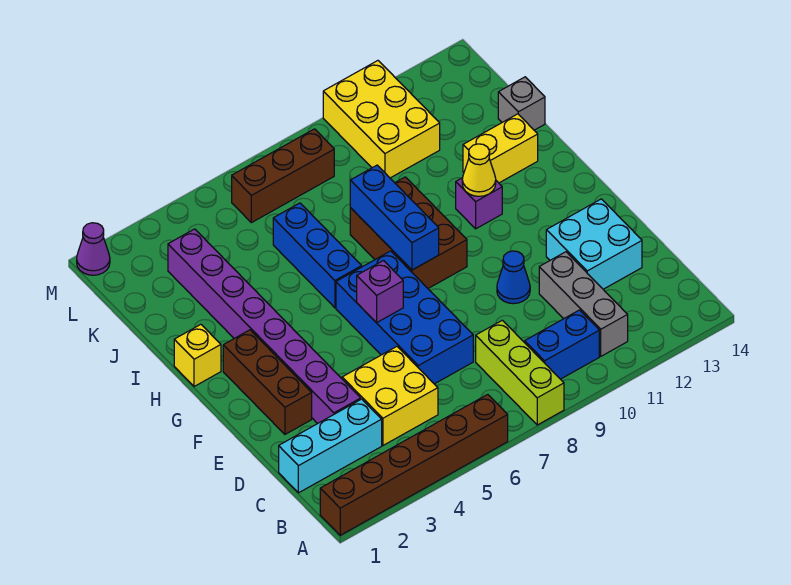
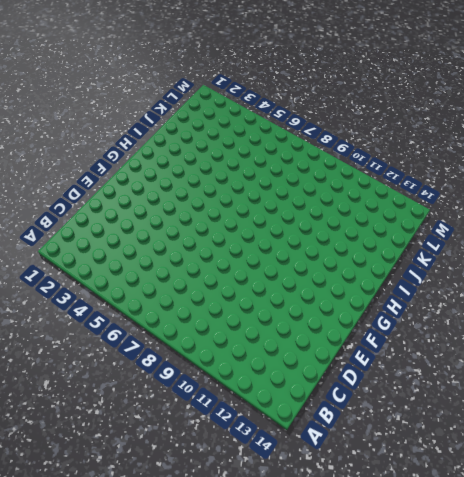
none -> brown brick A1:A6 level 1
none -> lime brick A8:C8 level 1
none -> blue brick B9:B10 level 1

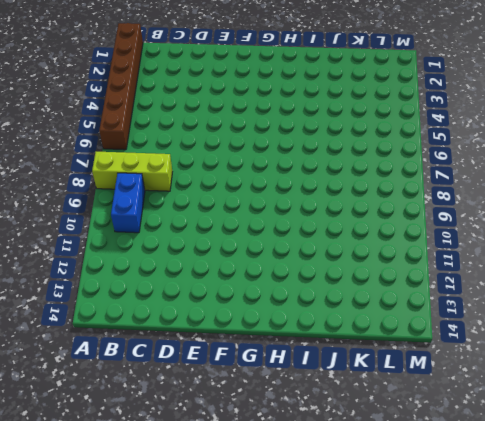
none -> grey brick B11:D11 level 1
none -> cyan brick C1:C3 level 1
none -> yellow brick C4:D5 level 1

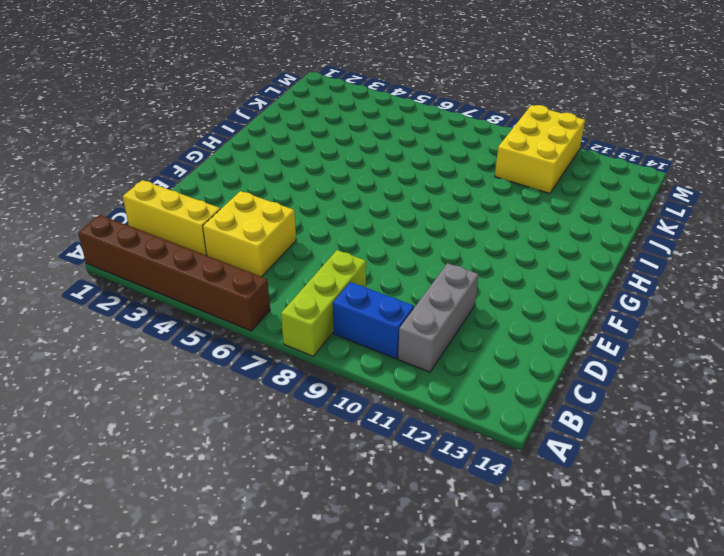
yellow brick C1:C3 level 1 -> cyan brick C1:C3 level 1
none -> purple brick D3:K3 level 1
none -> blue brick D6:G7 level 1
none -> cyan brick D12:E13 level 1

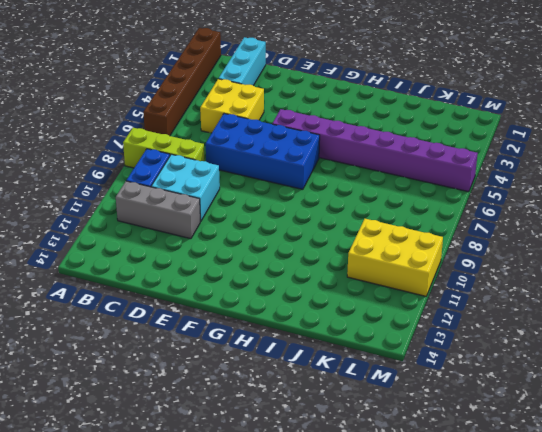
cyan brick C9:D10 level 1 -> cyan brick D12:E13 level 1
purple brick F5:M5 level 1 -> purple brick D3:K3 level 1
none -> brown brick E2:G2 level 1
none -> blue cone E10 level 1
none -> brown brick G8:I9 level 1

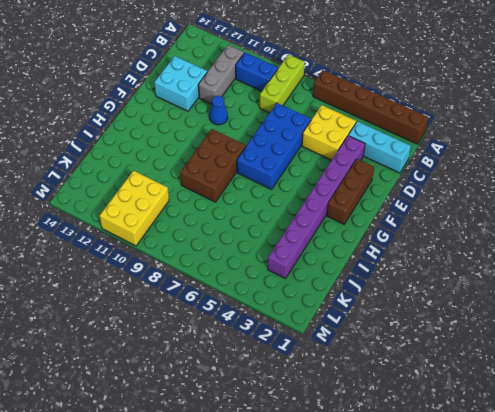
none -> yellow brick H1 level 1
none -> blue brick H6:J6 level 1
none -> purple brick H11 level 1

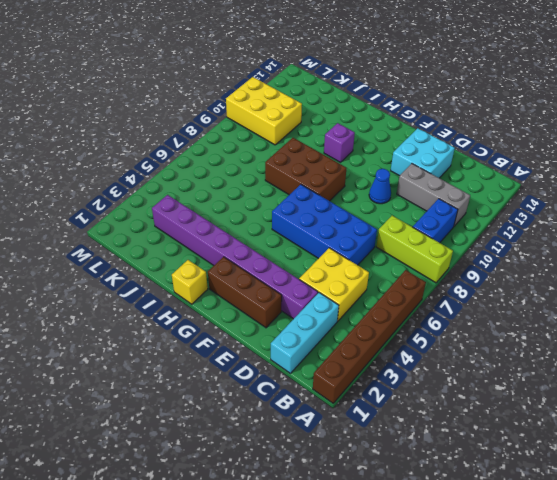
none -> blue brick H6:J6 level 1
none -> yellow brick I12:I13 level 1
none -> grey brick J14 level 1

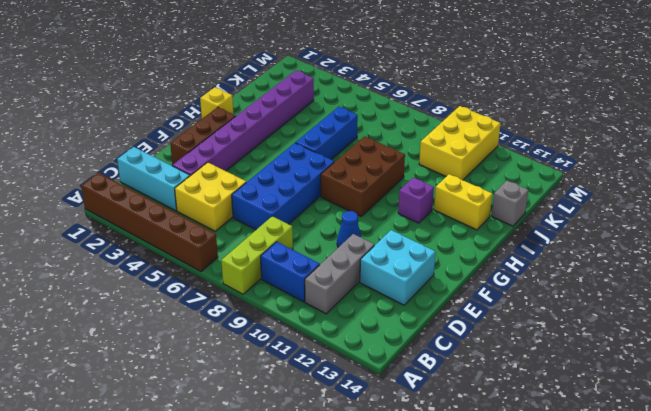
none -> brown brick L6:L8 level 1
none -> purple cone M1 level 1
none -> purple brick F6 level 2

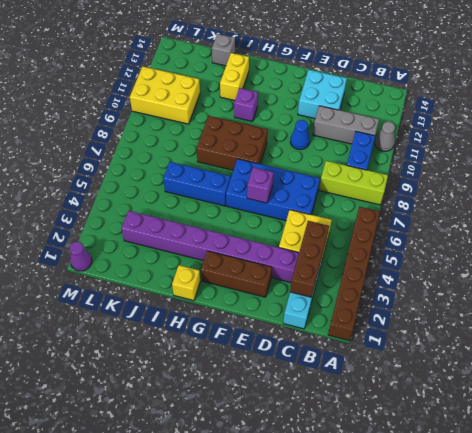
grey cone A11 level 1 -> none
brown brick C2:C4 level 2 -> brown brick L6:L8 level 1
none -> blue brick G8:I8 level 2
none -> yellow cone H11 level 2

